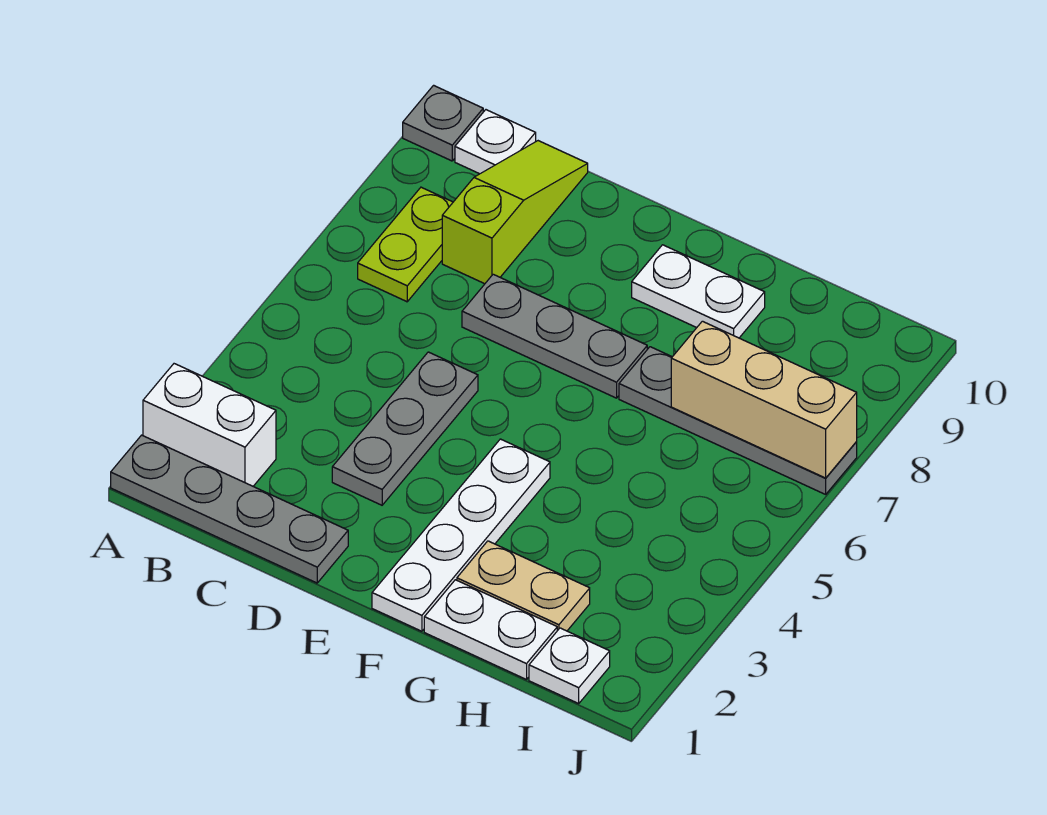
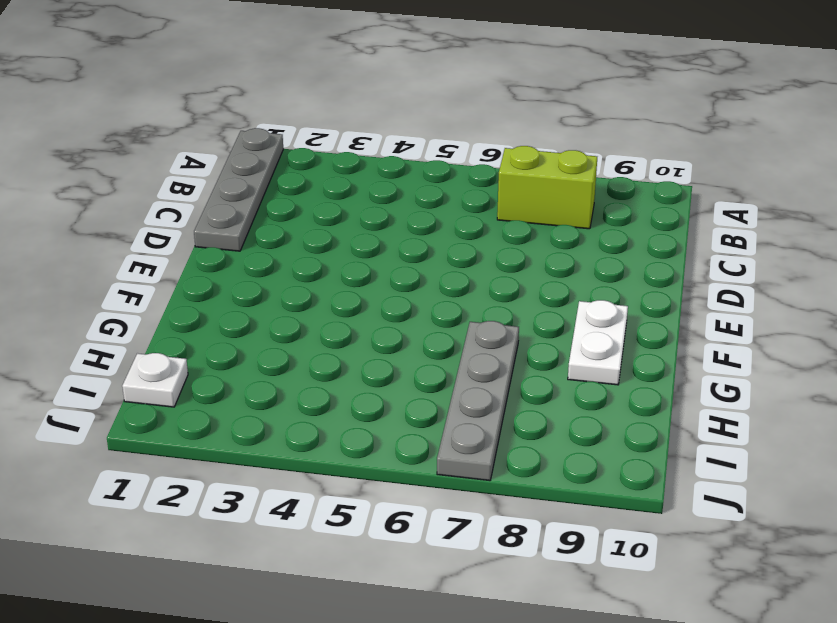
lime brick B7:B8 level 1 -> lime plate B7:B8 level 1
none -> white brick A2:B2 level 1
none -> grey plate A10 level 1
none -> white plate B10 level 1

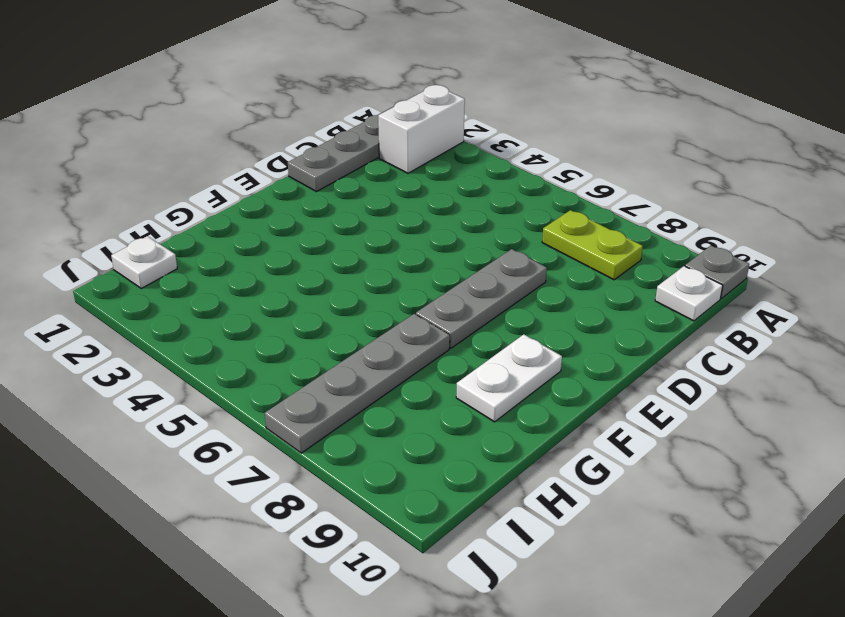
none -> lime slope C8:C10 level 1 top 8
none -> grey plate D3:D5 level 1
none -> white plate F1:F4 level 1

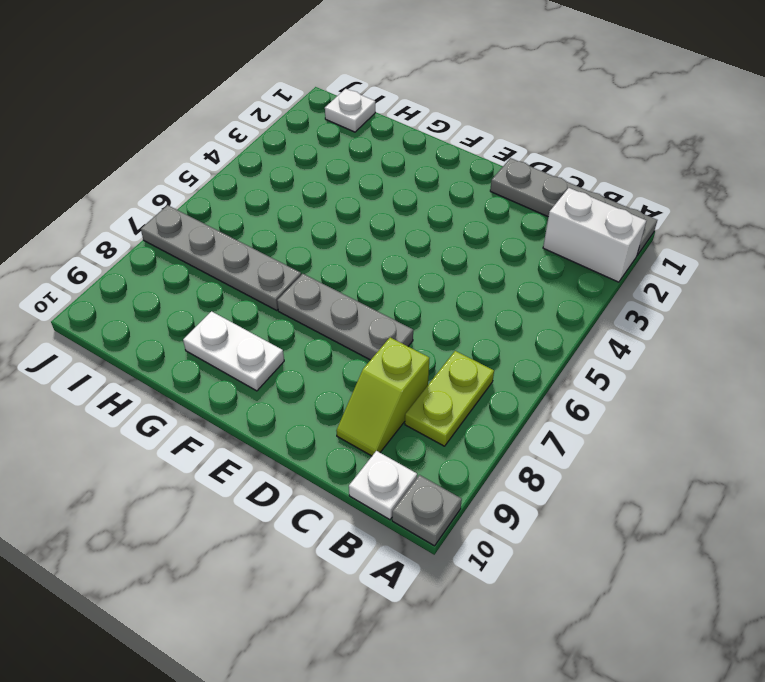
lime slope C8:C9 level 1 top 8 -> lime slope C8:C10 level 1 top 8
none -> grey plate D3:D5 level 1
none -> white plate F1:F4 level 1
none -> white plate G1:H1 level 1

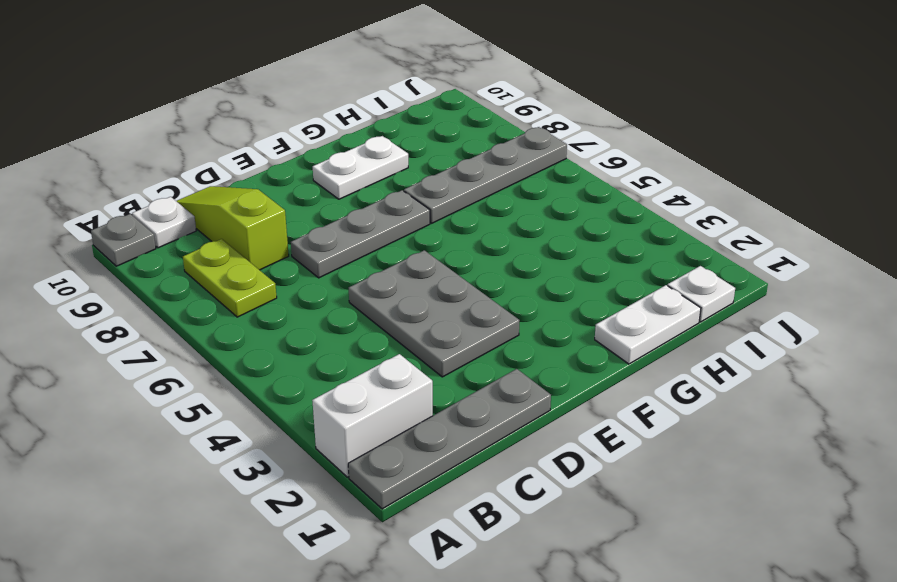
grey plate D3:E5 level 1 -> grey plate D3:D5 level 1
none -> white plate F1:F4 level 1
none -> tan plate G2:H2 level 1
none -> tan brick H7:J7 level 2

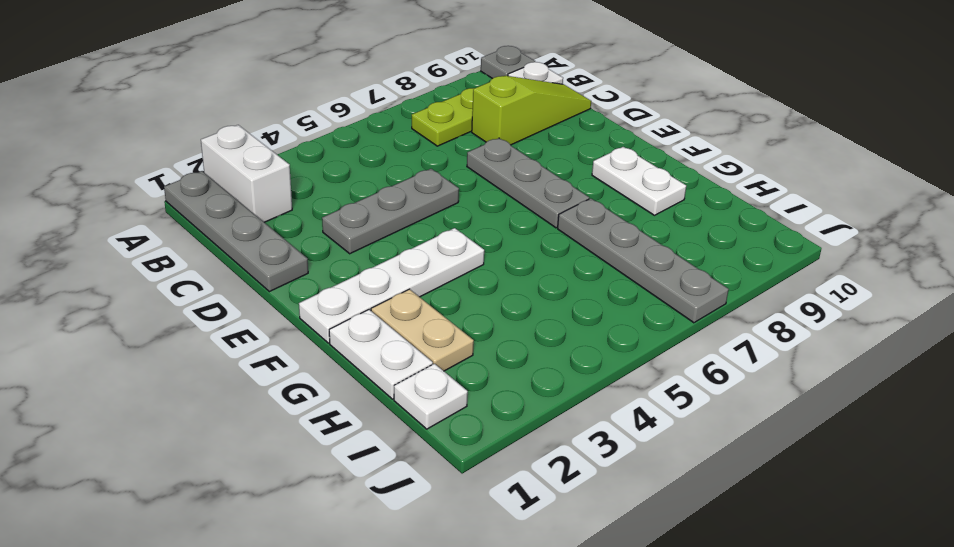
none -> tan brick H7:J7 level 2

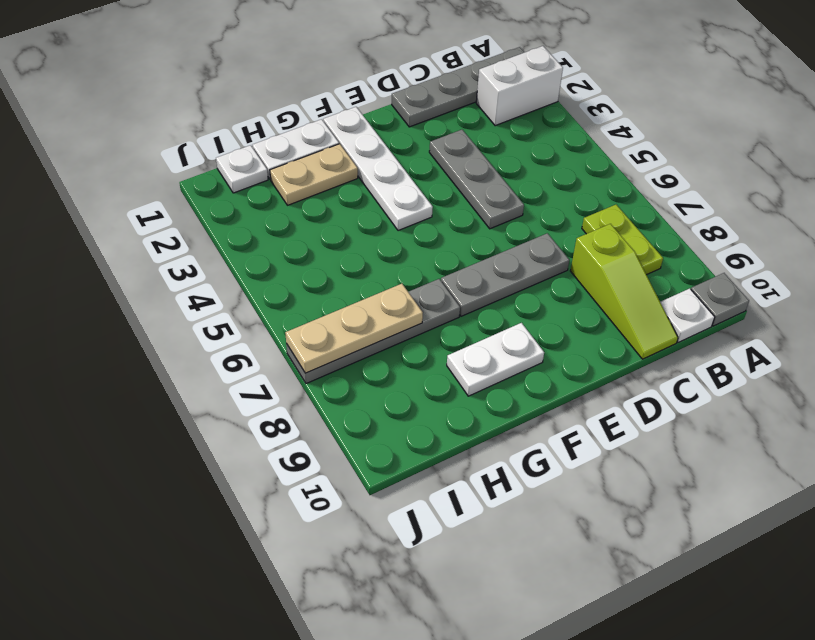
tan plate H7:J7 level 2 -> tan brick H7:J7 level 2

